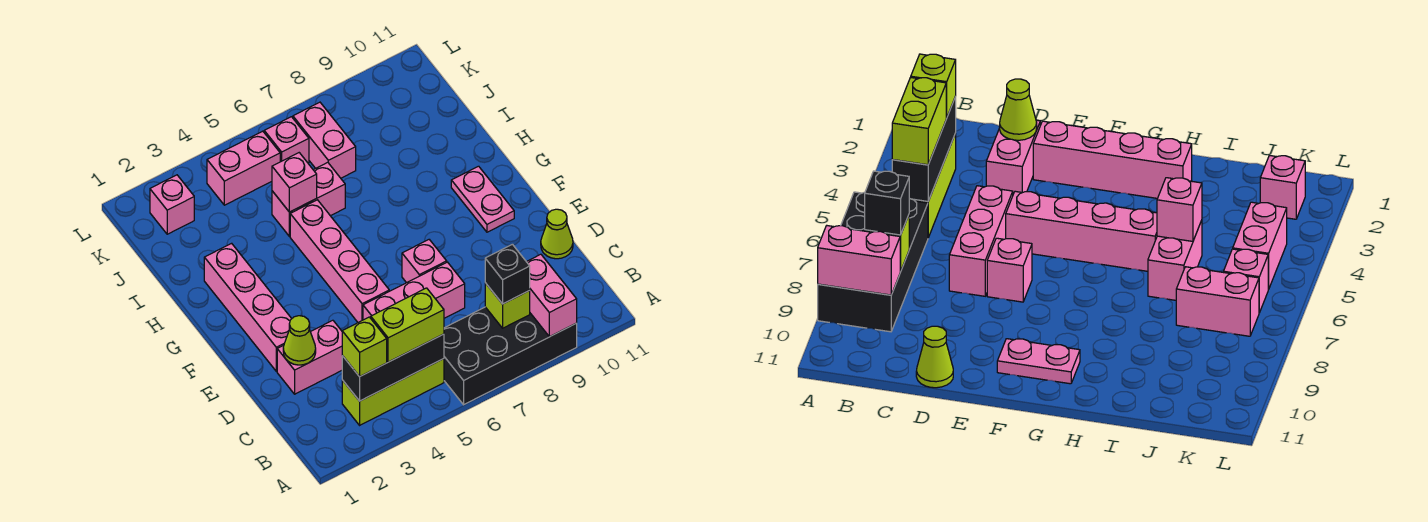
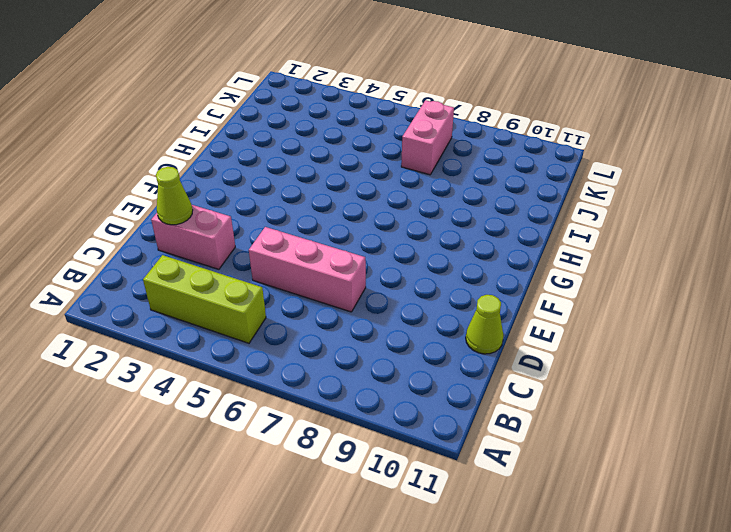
none -> black brick A6:B9 level 1
none -> pink brick E2:H2 level 1
none -> pink brick E5:H5 level 1

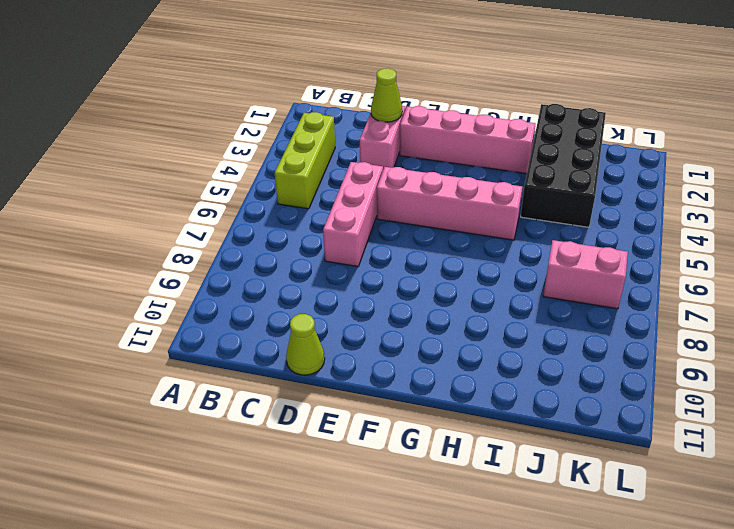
black brick I1:J4 level 1 -> black brick A6:B9 level 1
none -> pink brick E7 level 1
none -> pink plate F10:G10 level 1
none -> pink brick I5:I6 level 1

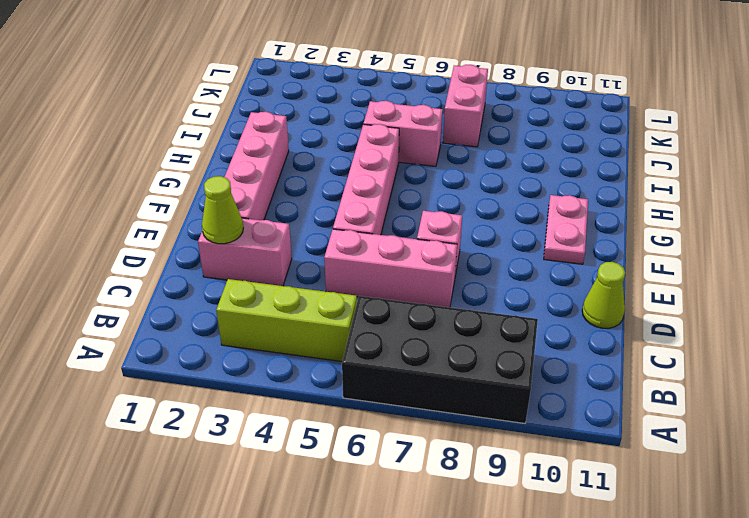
none -> pink brick K2 level 1
none -> pink brick K4:K5 level 1
none -> pink brick K6 level 1

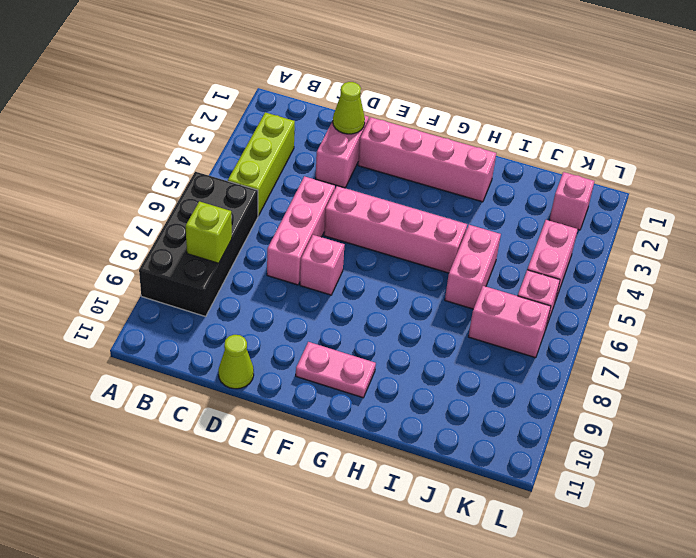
none -> pink brick A9:B9 level 2
none -> black brick B3:B5 level 2
none -> pink brick I5 level 2

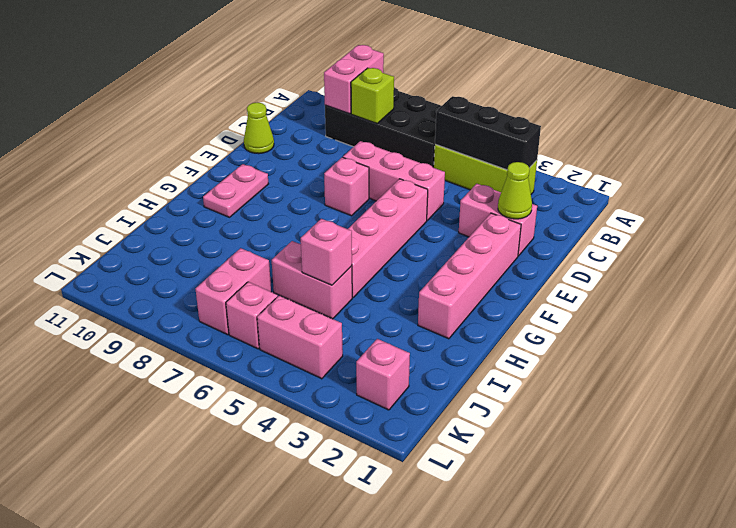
none -> lime brick B3 level 3
none -> lime brick B4:B5 level 3
none -> black brick B8 level 3

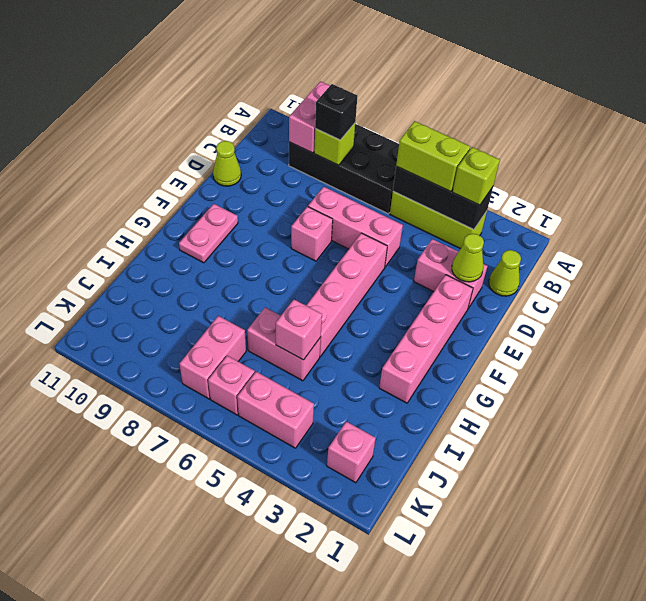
lime cone C1 level 1 -> none

